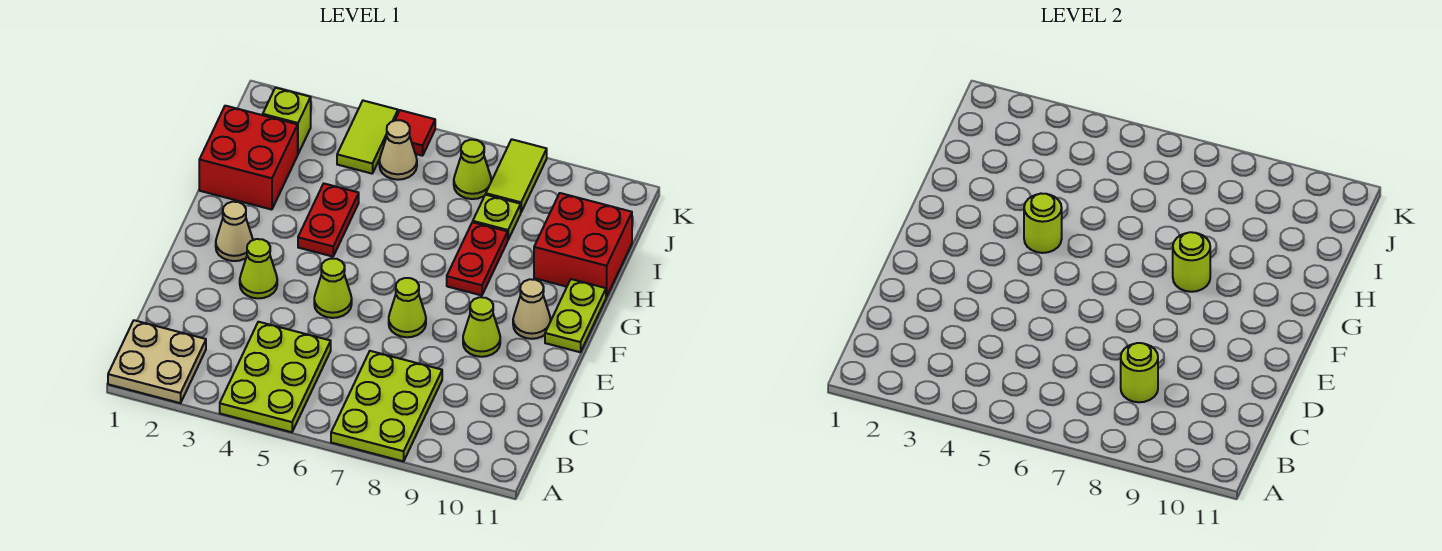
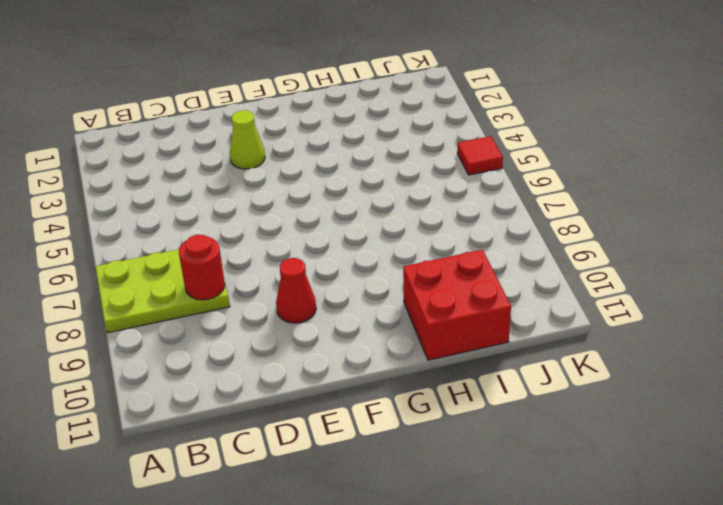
red round brick C8 level 2 -> lime round brick C8 level 2
red cone E9 level 1 -> lime cone E9 level 1
none -> tan plate A1:B2 level 1
none -> lime plate A4:C5 level 1
none -> lime cone E5 level 1

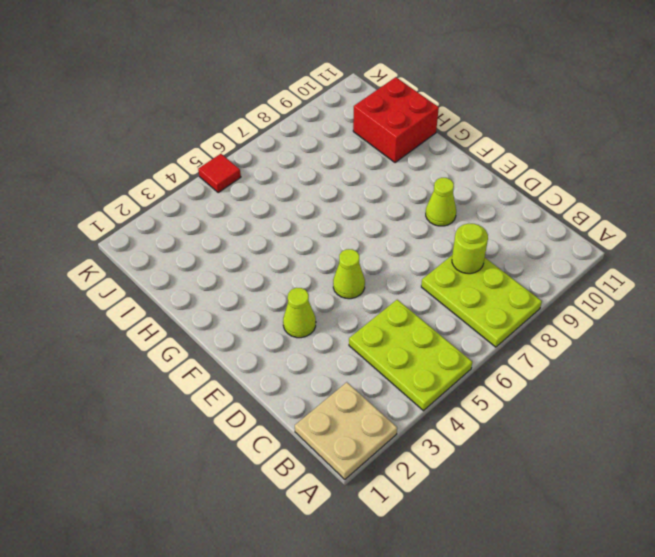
none -> lime cone E7 level 1
none -> tan cone F2 level 1
none -> tan cone F10 level 1

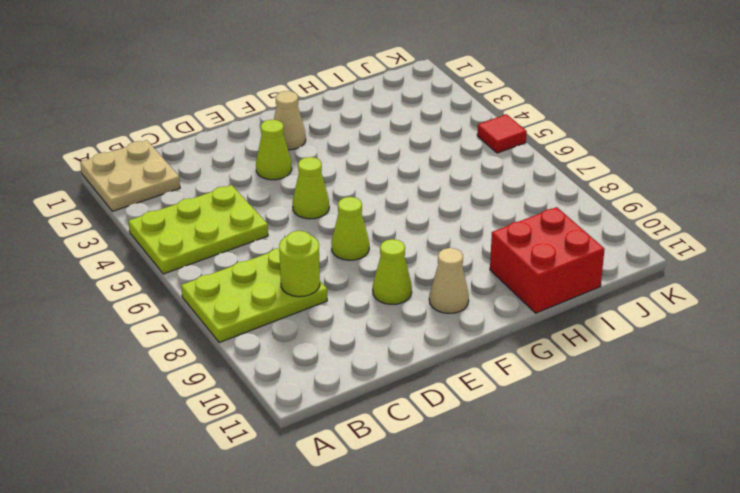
none -> lime plate F11:G11 level 1
none -> red plate G4:H4 level 1
none -> red plate G8:H8 level 1

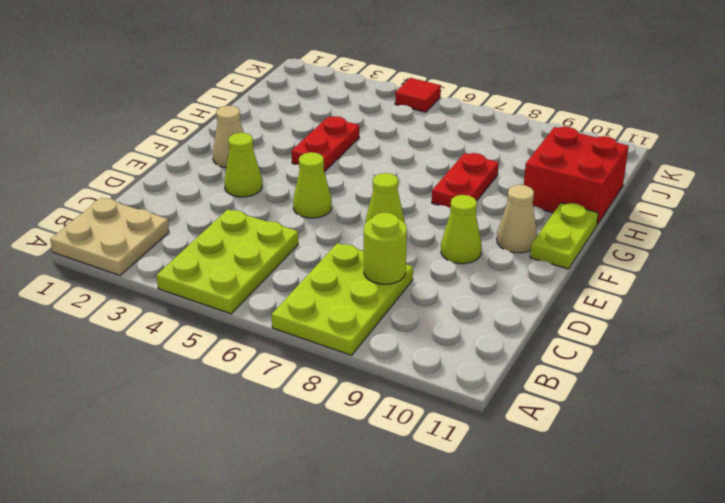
none -> red brick H1:I2 level 1
none -> lime plate I8 level 1
none -> lime brick J2 level 1

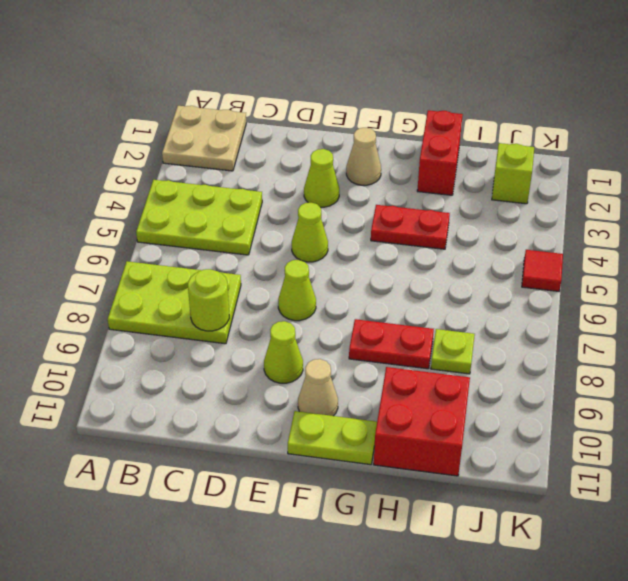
red brick H1:H2 level 1 -> red brick H1:I2 level 1
none -> lime tile J4:K4 level 1
none -> tan cone J5 level 1
none -> lime cone J7 level 1

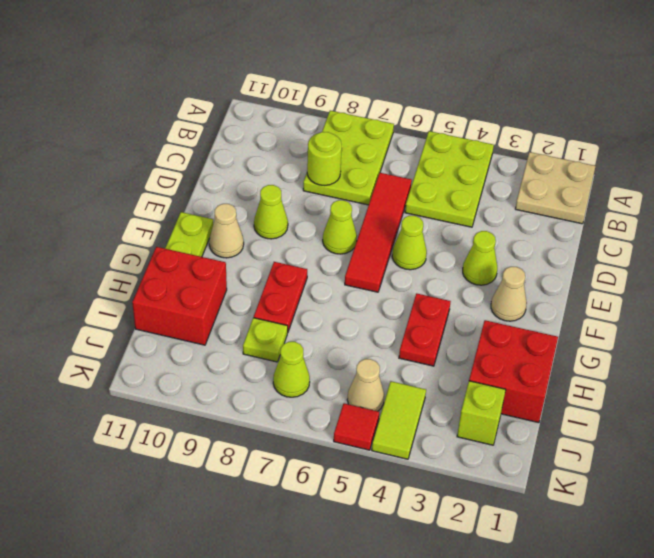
red tile C6:F6 level 1 -> none
none -> lime tile J8:K8 level 1
none -> lime round brick G4 level 2
none -> lime round brick G8 level 2

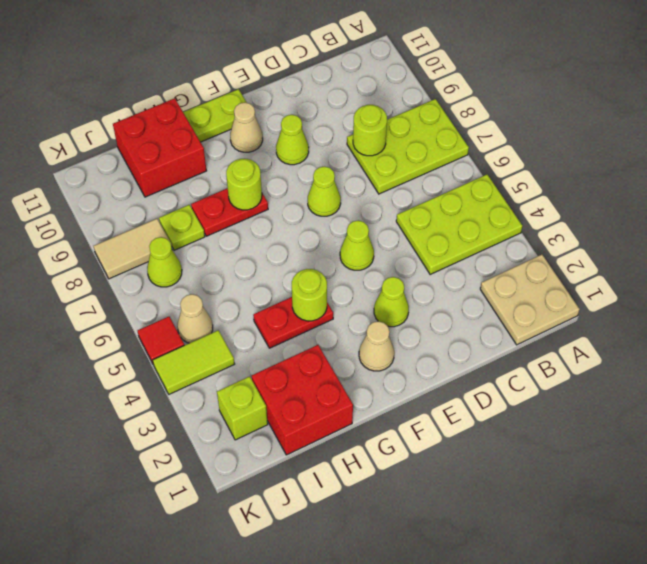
tan tile J8:K8 level 1 -> lime tile J8:K8 level 1

